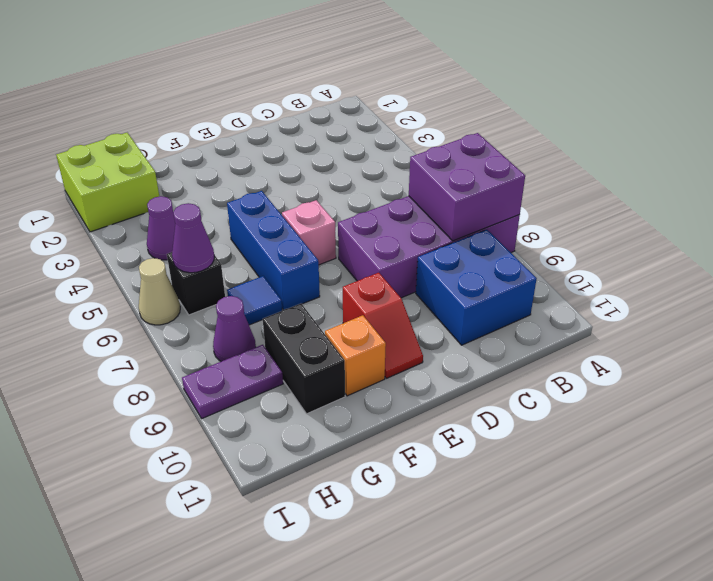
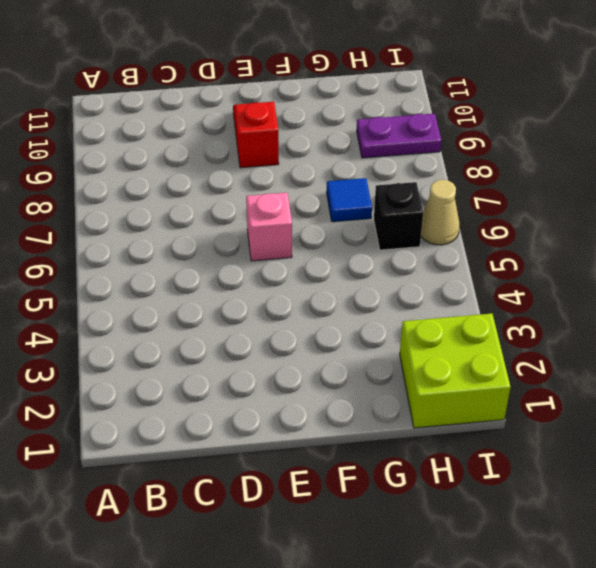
none -> purple brick A7:D8 level 1
none -> blue brick B9:C10 level 1
none -> blue brick F5:F7 level 1

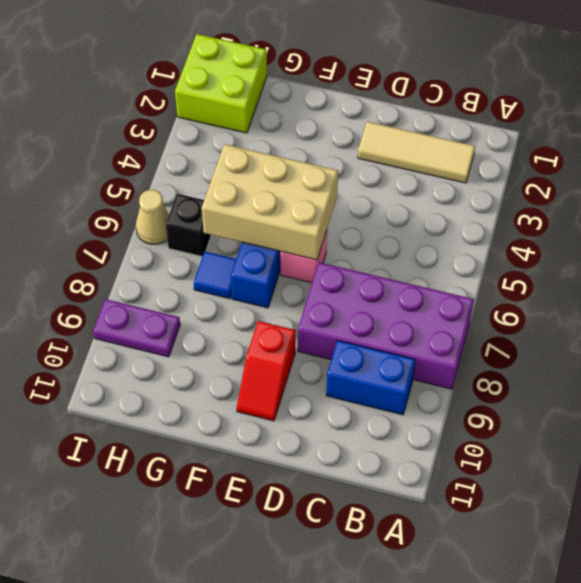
tan tile B2:D2 level 1 -> none
blue brick B9:C9 level 1 -> blue brick B9:C10 level 1
tan brick E5:G6 level 2 -> none
none -> orange brick F10 level 1
none -> black brick G9:G10 level 1
none -> purple cone H4 level 1

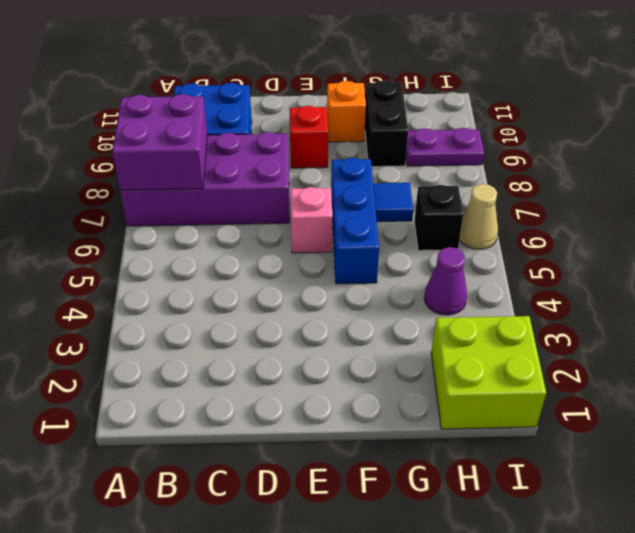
none -> purple cone H8 level 1
none -> purple cone H6 level 2

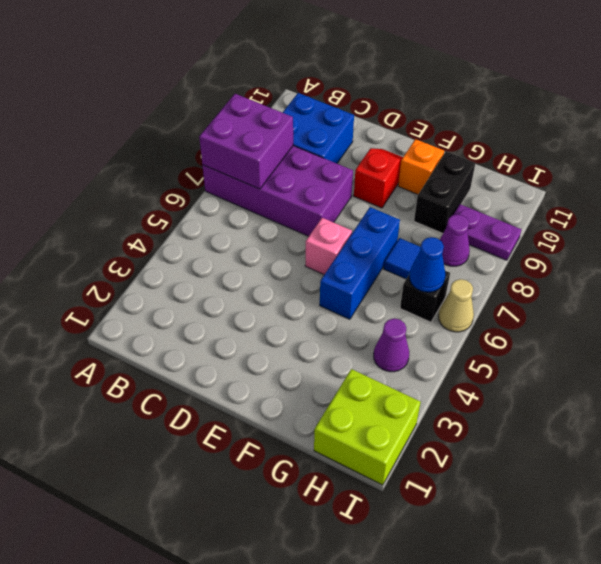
blue cone H6 level 2 -> purple cone H6 level 2

